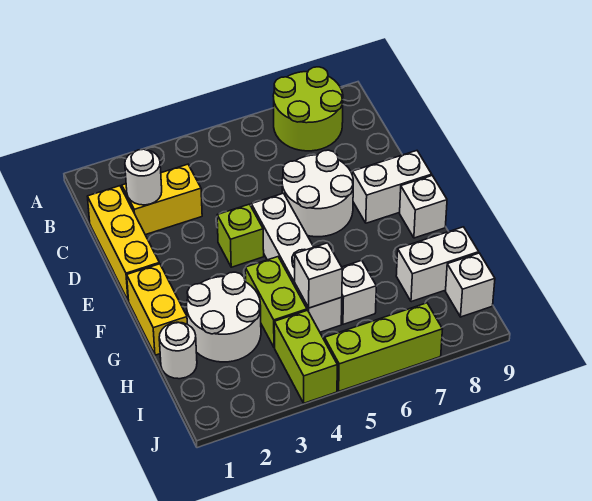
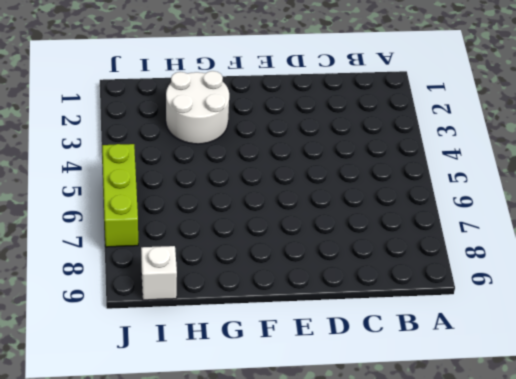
none -> lime round brick A7:B8 level 1
none -> yellow brick C1:E1 level 1
none -> yellow brick C2:C3 level 1

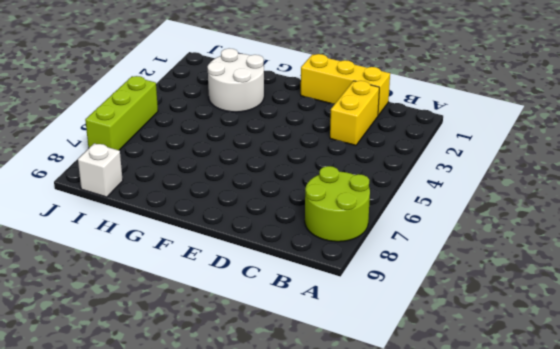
none -> white round brick D6:E7 level 1
none -> lime brick E4 level 1
none -> white brick E5:H5 level 1

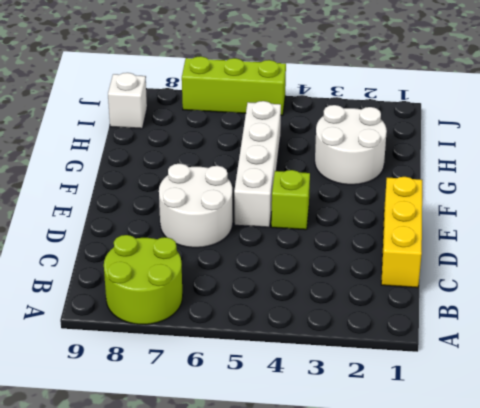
none -> yellow brick C2:C3 level 1
none -> white brick E8:E9 level 1
none -> yellow brick F1:G1 level 1

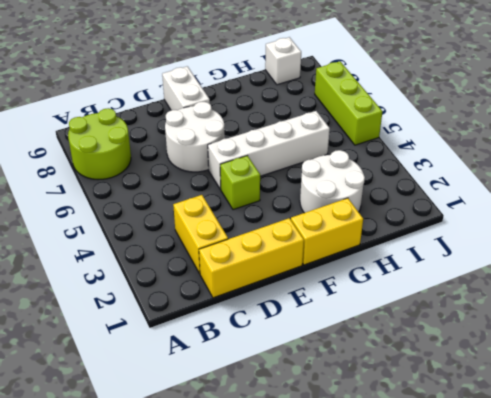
none -> white brick F9 level 1
none -> lime brick G4:H4 level 1
none -> white round brick H1 level 1

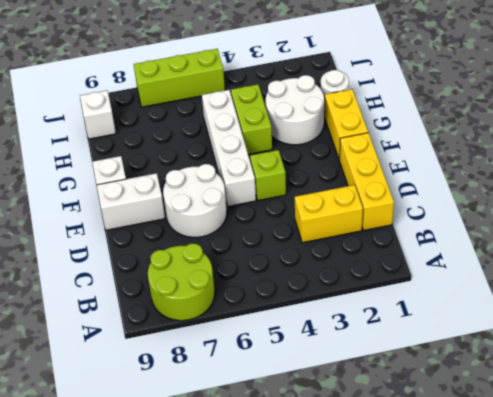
none -> white brick H6 level 1
none -> white brick H8:H9 level 1
none -> lime brick I4:J4 level 1

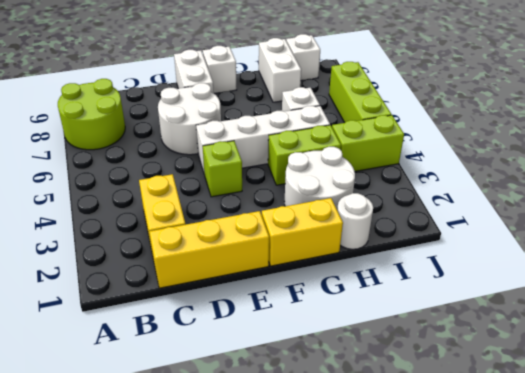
none -> white round brick C2 level 2
none -> white brick H5 level 2

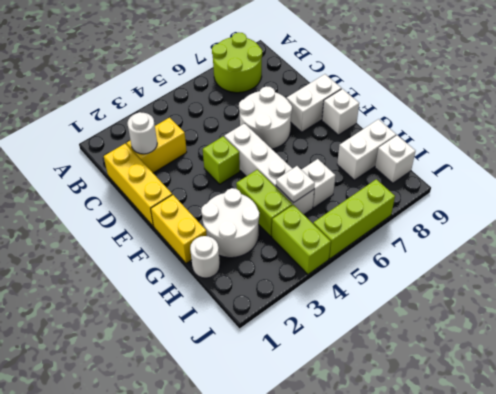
white plate H5 level 2 -> white brick H5 level 2

